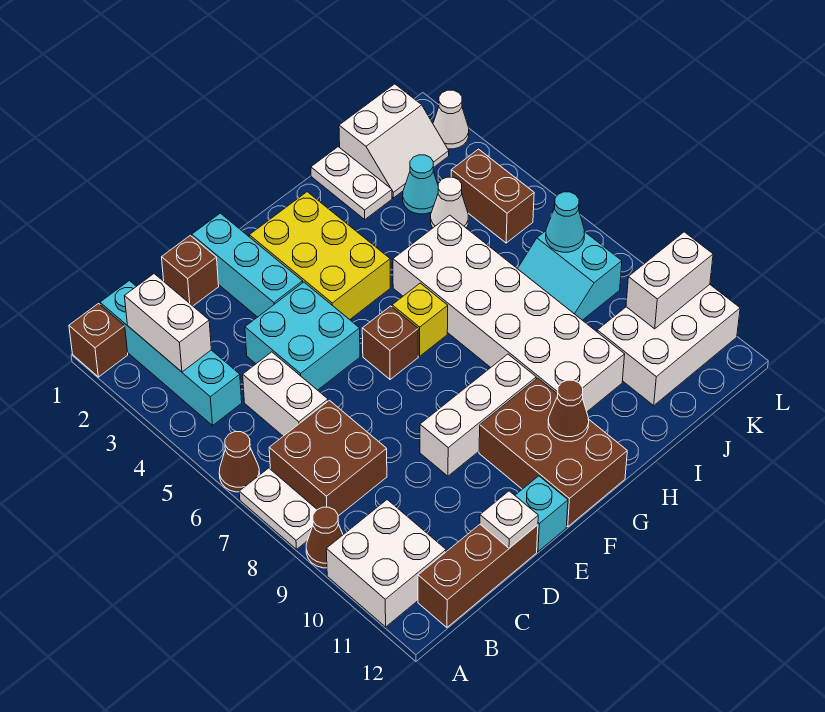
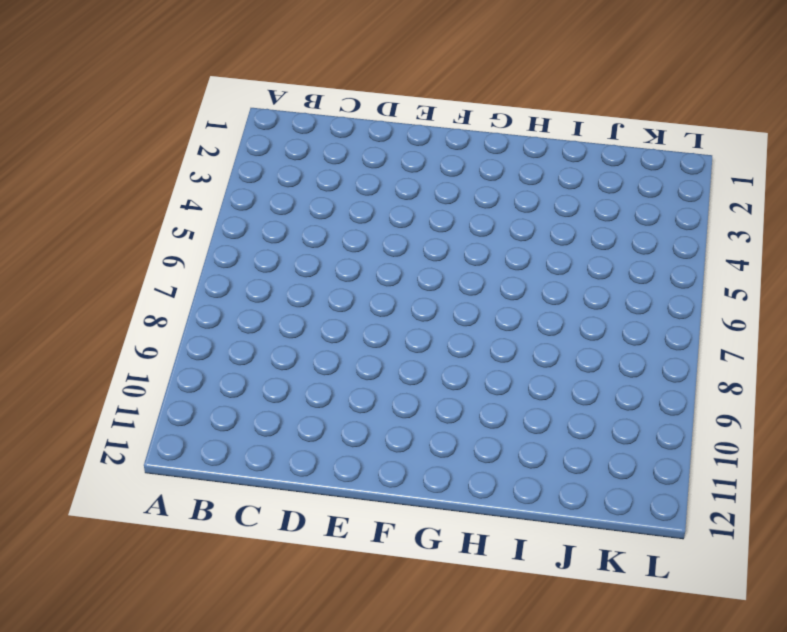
none -> brown brick A1 level 1
none -> brown cone A6 level 1
none -> white plate A7:A8 level 1
none -> brown cone A9 level 1

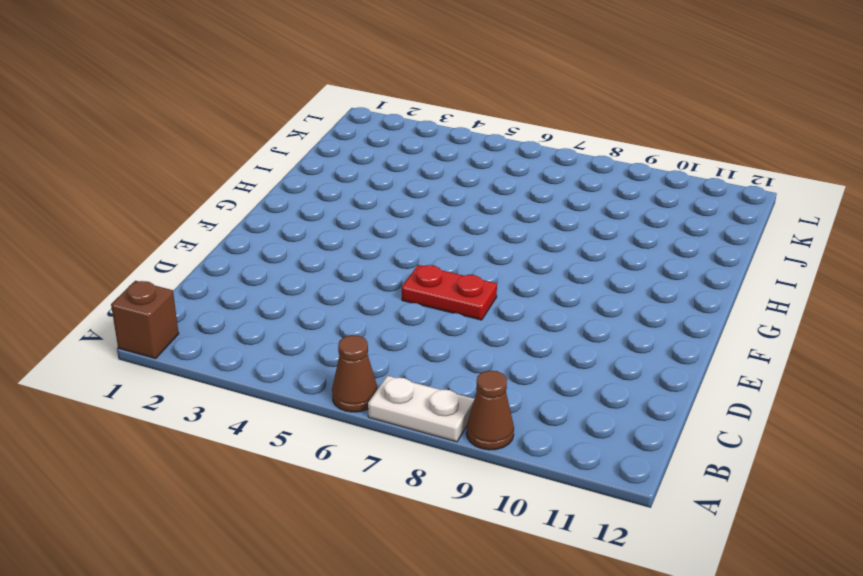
red plate E6:E7 level 1 -> none
none -> white brick A10:B11 level 1
none -> cyan brick B1:B4 level 1
none -> brown brick B7:C8 level 1
none -> brown brick B12:D12 level 1

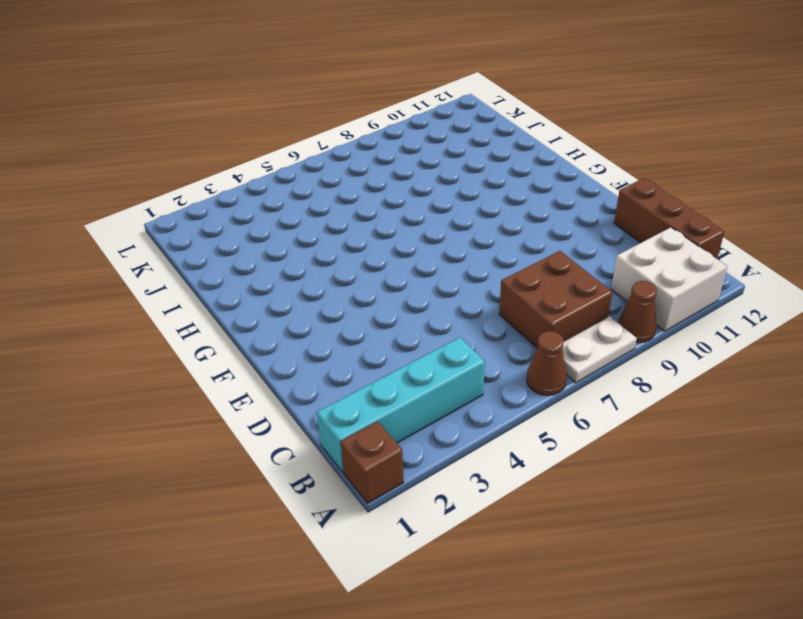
none -> white brick C5:C6 level 1
none -> brown brick D1 level 1
none -> cyan brick D4:E5 level 1
none -> cyan brick E1:E3 level 1

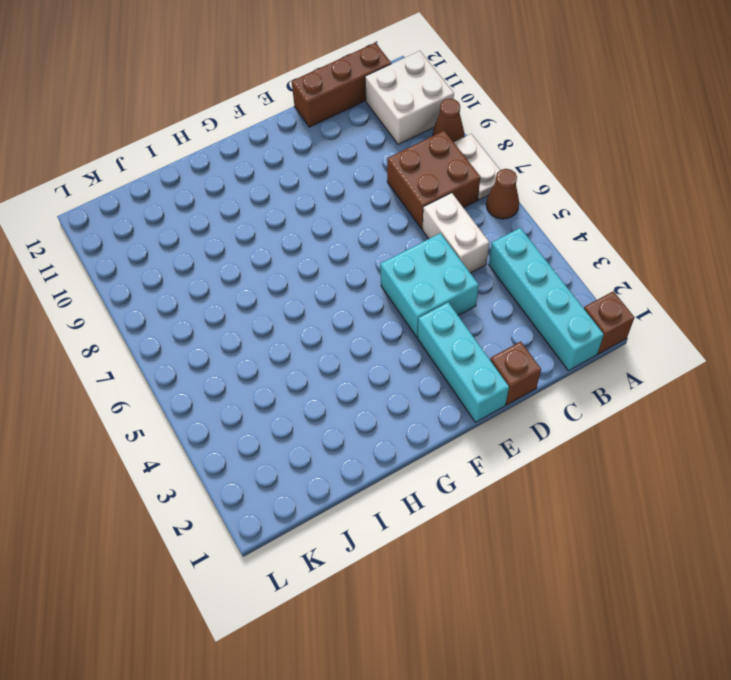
none -> white brick E9:G9 level 1
none -> cyan brick E12 level 1
none -> yellow brick F2:G4 level 1
none -> brown brick F6 level 1

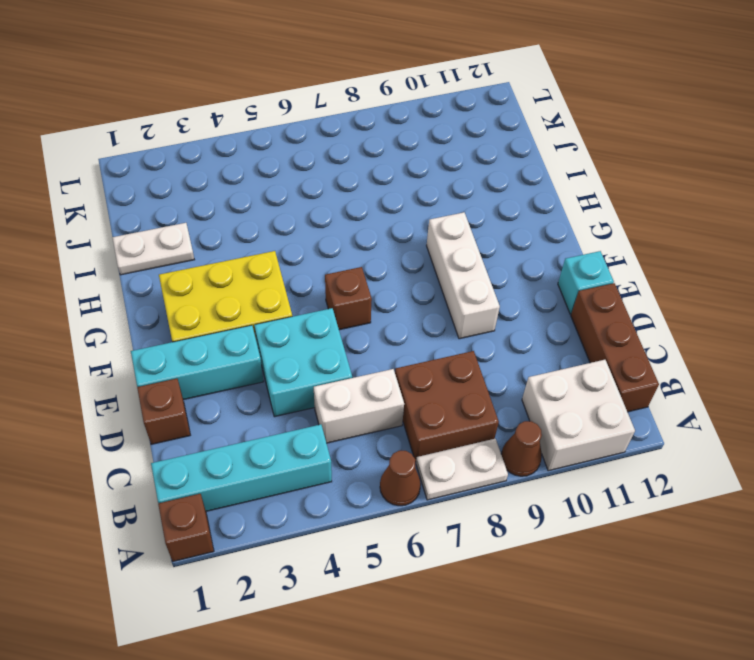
none -> brown brick F10:G12 level 1
none -> yellow brick G6 level 1
none -> white brick H5:I10 level 1
none -> white slope J1:K2 level 1 top 1

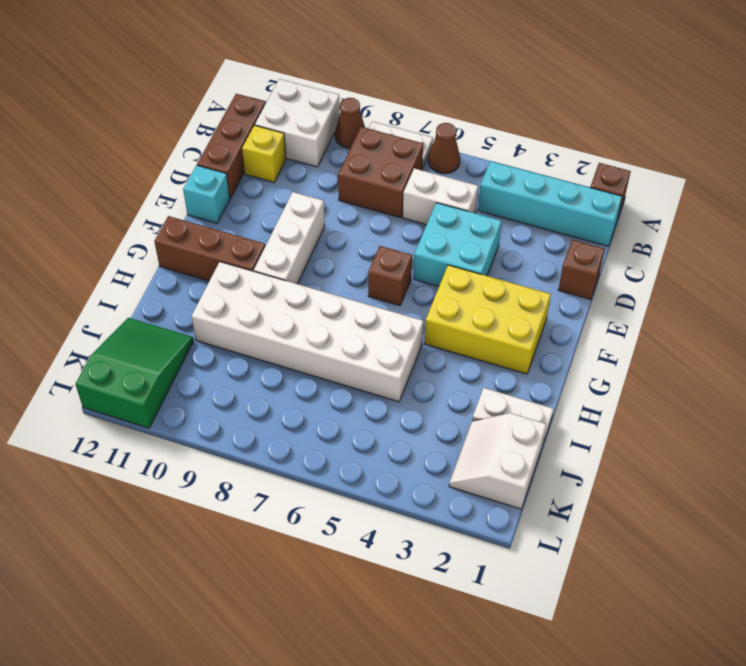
yellow brick C11 level 1 -> yellow brick G6 level 1
brown brick G10:G12 level 1 -> brown brick F10:G12 level 1
green slope J11:L12 level 1 top L -> white brick J10:L11 level 1
none -> cyan brick E1:E3 level 1
none -> cyan cone J3 level 1
none -> white cone J4 level 1
none -> cyan slope J7:K8 level 1 top K

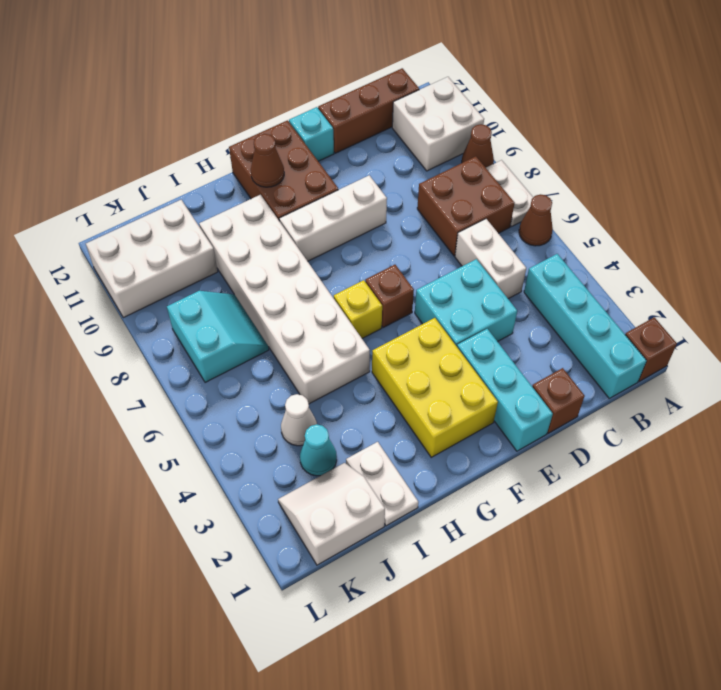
none -> brown brick K4:K5 level 1
none -> white cone L2 level 1
none -> white brick B2:B3 level 2
none -> white plate D12 level 2

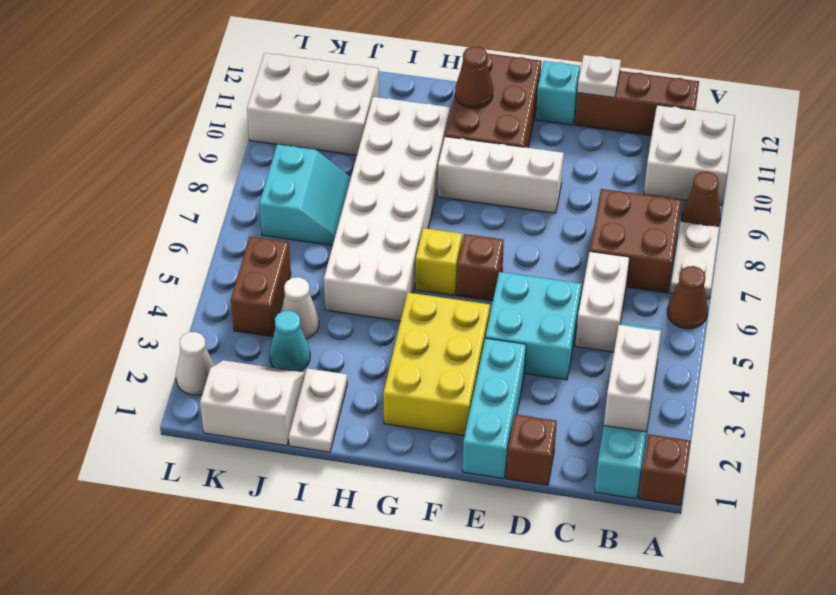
none -> cyan cone K7 level 2
none -> white brick K10:L10 level 2

